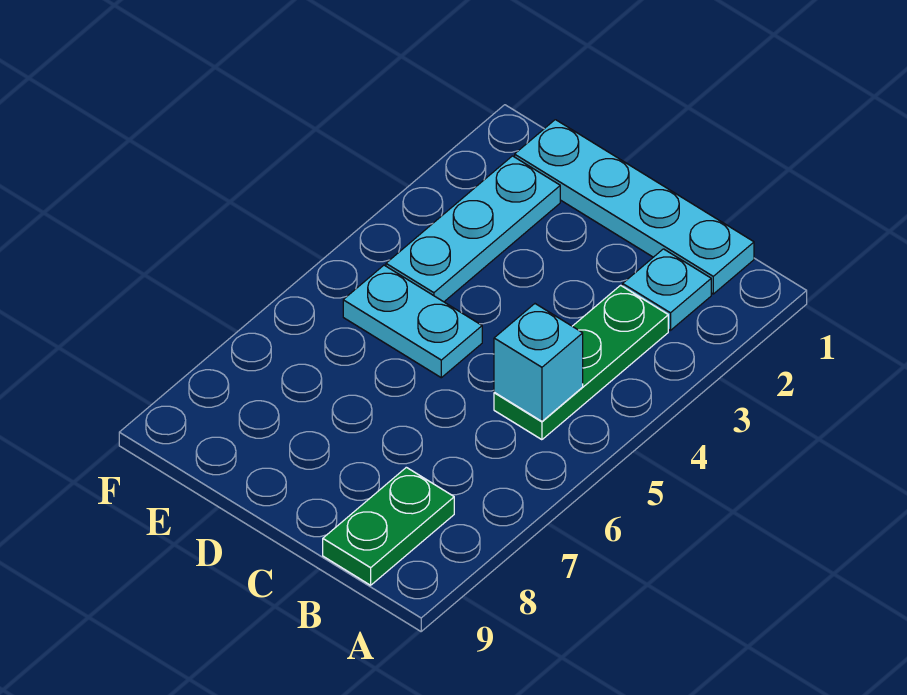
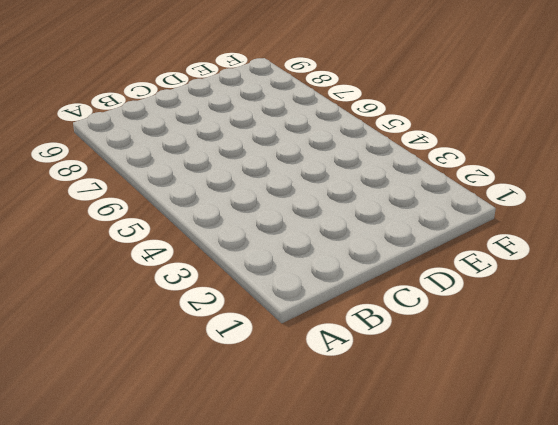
none -> cyan plate B1:E1 level 1
none -> cyan plate B2 level 1

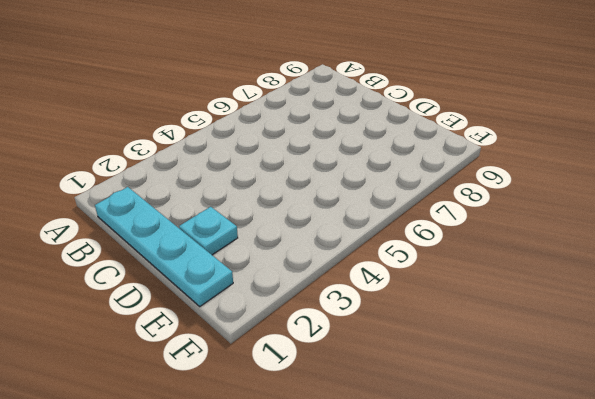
cyan plate D2 level 1 -> cyan plate B2 level 1
none -> green plate B3:B5 level 1
none -> green plate B8:B9 level 1

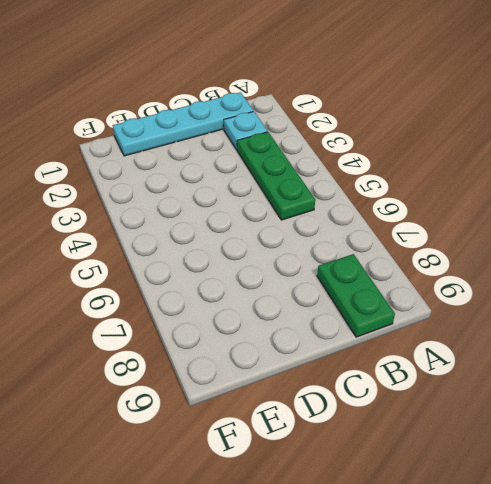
none -> cyan plate D5:E5 level 1
none -> cyan plate E2:E4 level 1

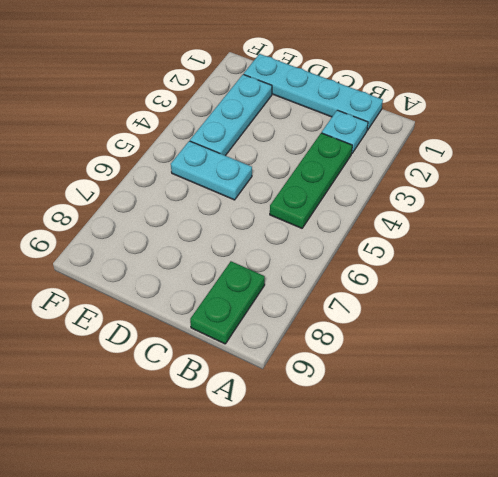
none -> cyan brick B5 level 2

